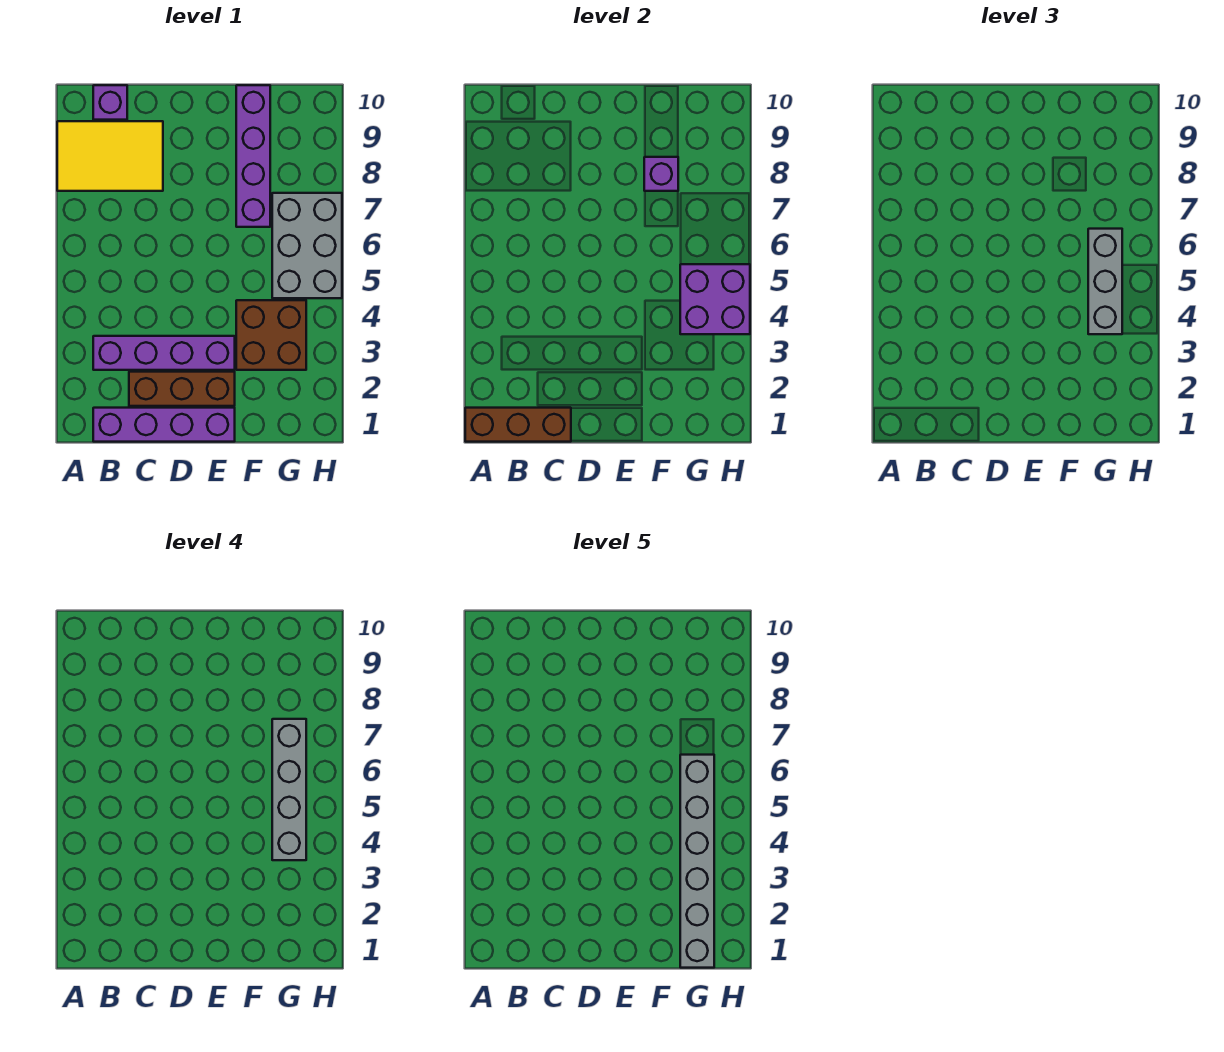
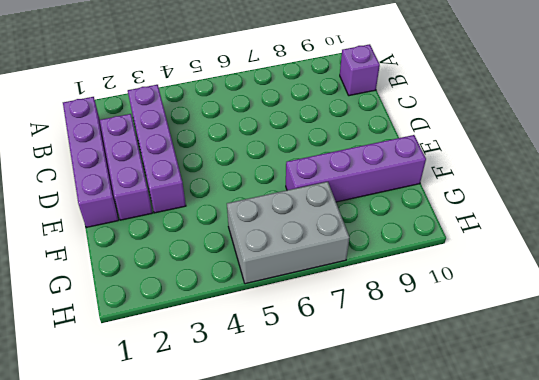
purple brick C2:E2 level 1 -> brown brick C2:E2 level 1
none -> yellow tile A8:C9 level 1
none -> brown brick F3:G4 level 1
none -> brown brick A1:C1 level 2

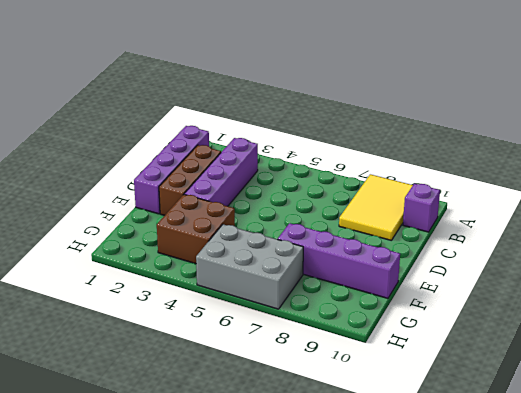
none -> brown brick A1:C1 level 2
none -> purple brick F8 level 2
none -> purple brick G4:H5 level 2

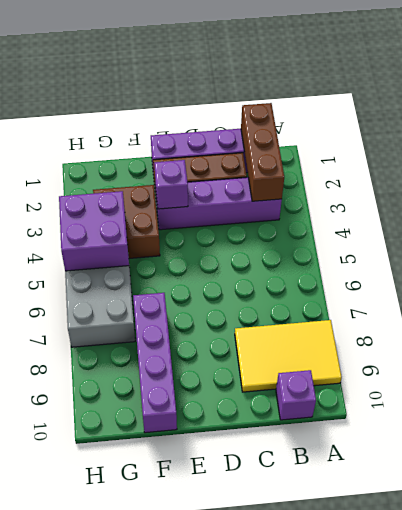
brown brick B1:B3 level 2 -> brown brick A1:C1 level 2
purple brick E3 level 2 -> purple brick F8 level 2
none -> grey brick G4:G6 level 3
none -> grey brick G4:G7 level 4
none -> grey brick G1:G6 level 5

